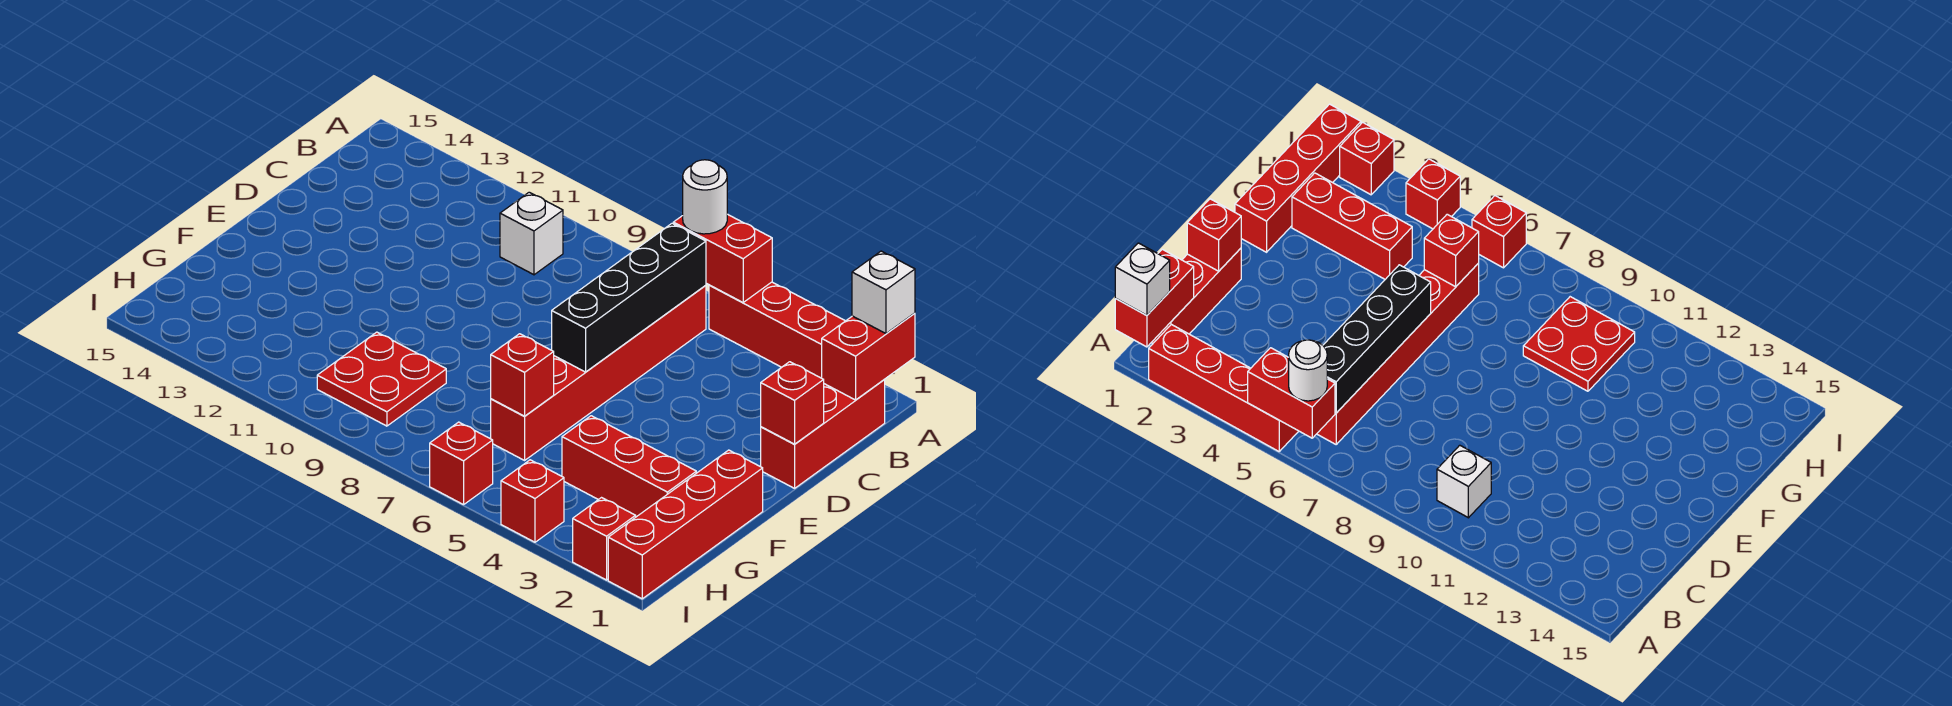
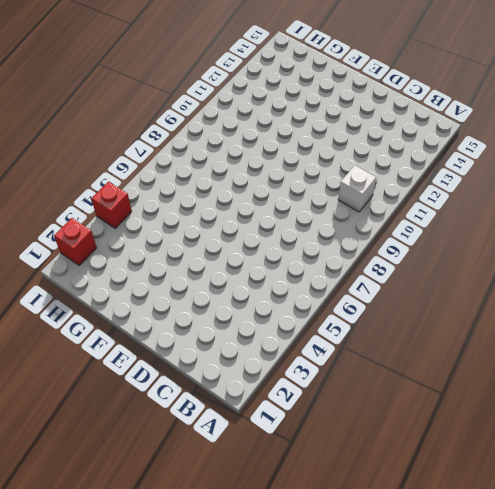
none -> red brick A2:A5 level 1
none -> red brick B1:D1 level 1
none -> red brick B6:G6 level 1

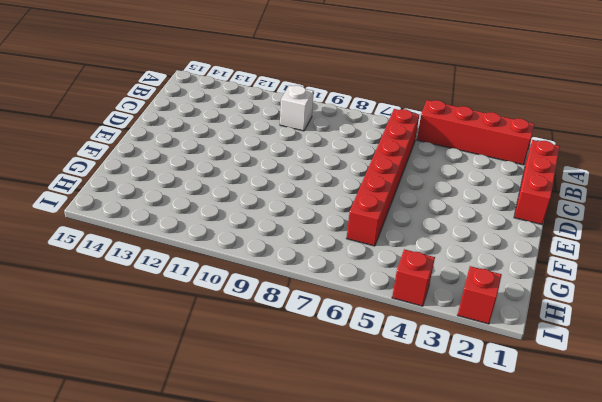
none -> red brick F1:I1 level 1
none -> red brick G2:G4 level 1
none -> red plate G9:H10 level 1

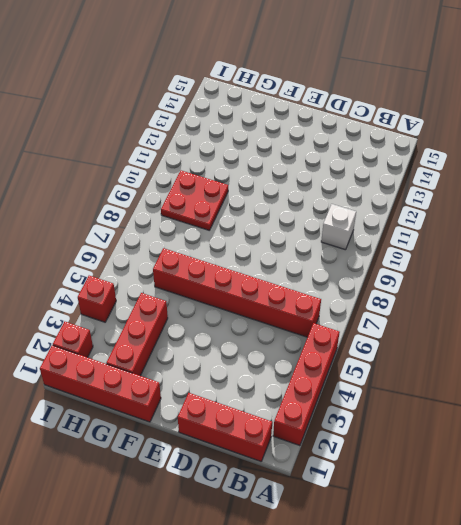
none -> red brick I6 level 1
none -> red brick A1:B1 level 2
none -> red brick A5:A6 level 2

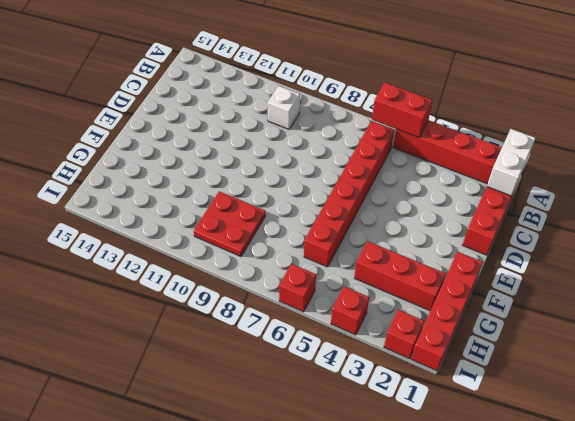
white brick A1:B1 level 2 -> red brick A1:B1 level 2
none -> black brick B6:E6 level 2
none -> red brick D1 level 2
none -> red brick G6 level 2

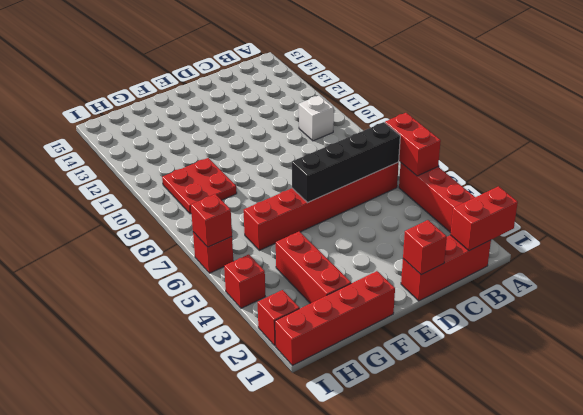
red brick I6 level 2 -> red brick G6 level 2
none -> white brick A1 level 3
none -> white round brick A6 level 3

